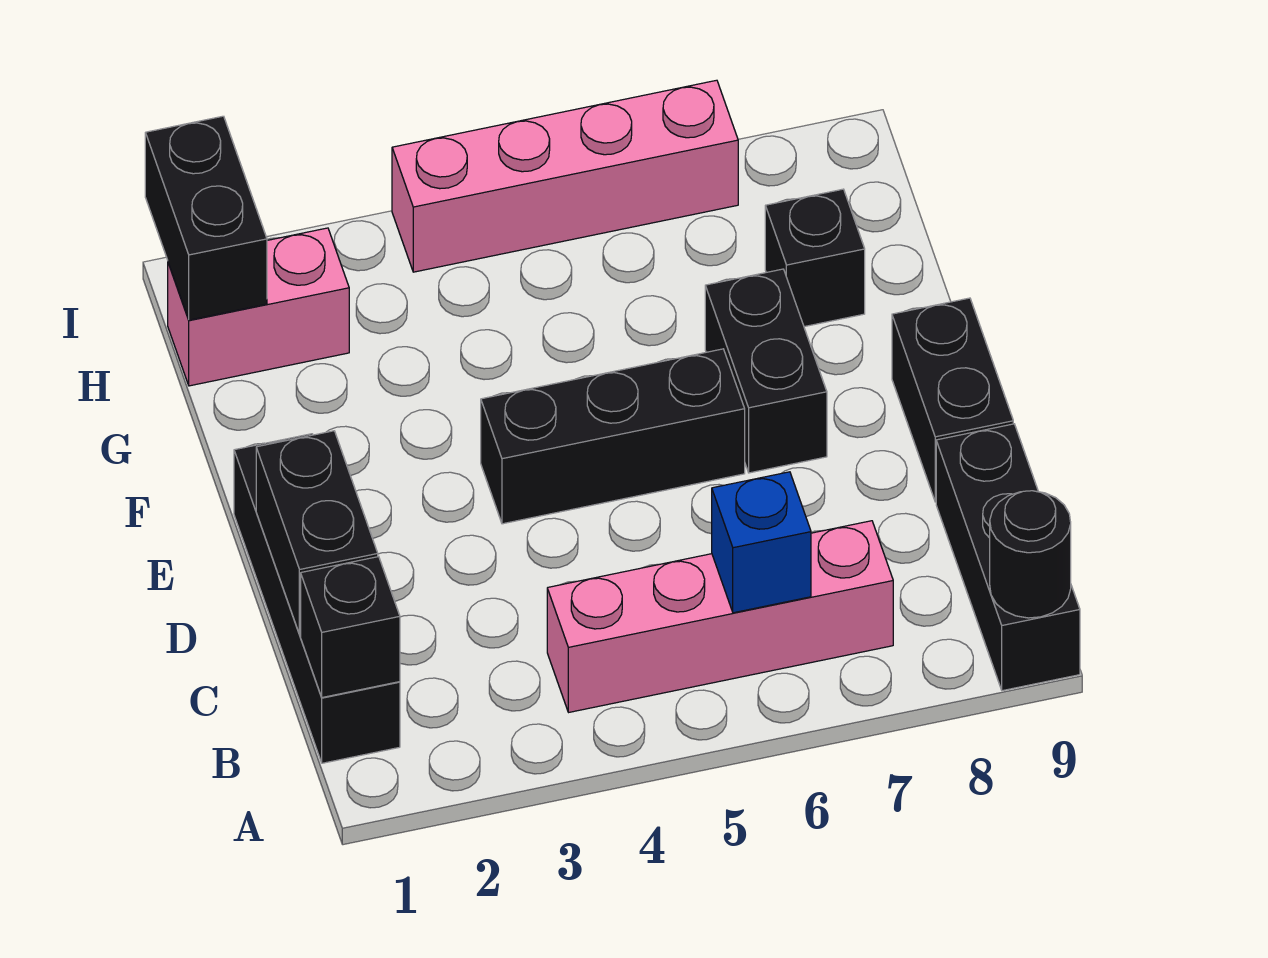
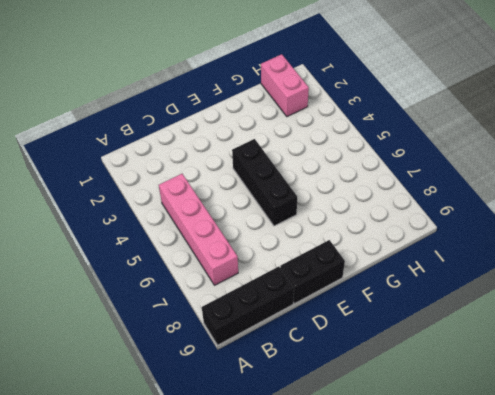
none -> black brick B1:E1 level 1
none -> black brick E7:F7 level 1
none -> black brick G8 level 1

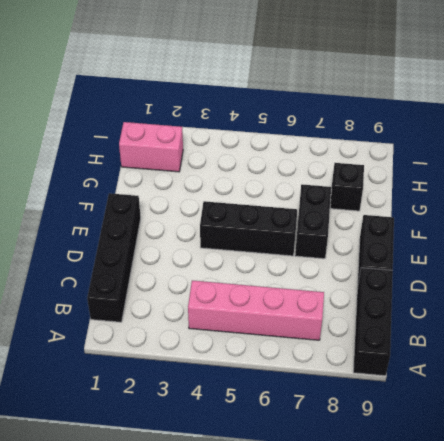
none -> pink brick I4:I7 level 1
none -> black round brick A9 level 2
none -> black brick B1 level 2

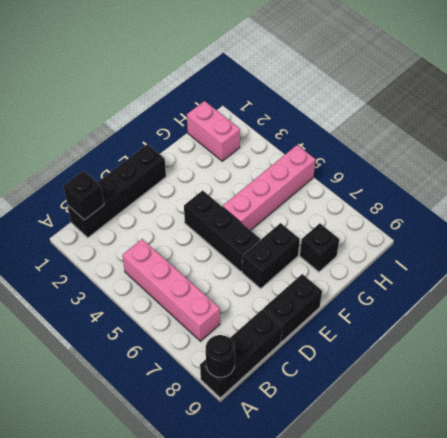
pink brick F5:I5 level 1 -> pink brick I4:I7 level 1
none -> blue brick B6 level 2
none -> black brick C1:D1 level 2
none -> black brick H1:I1 level 2

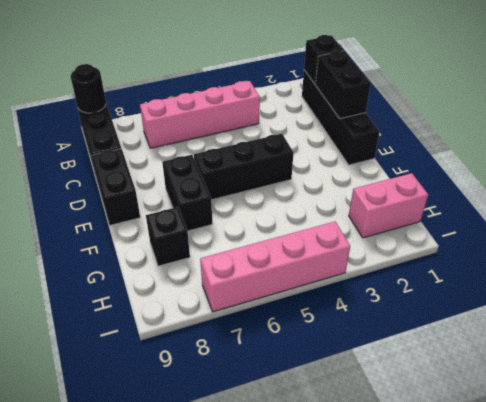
none -> blue brick B6 level 2
none -> black brick H1:I1 level 2

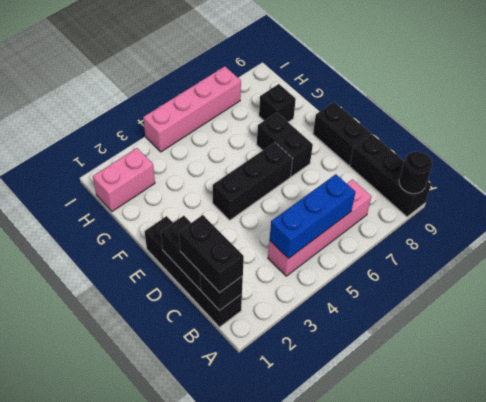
black brick B1:C1 level 3 -> black brick H1:I1 level 2
blue brick B4:B6 level 2 -> blue brick B6 level 2

